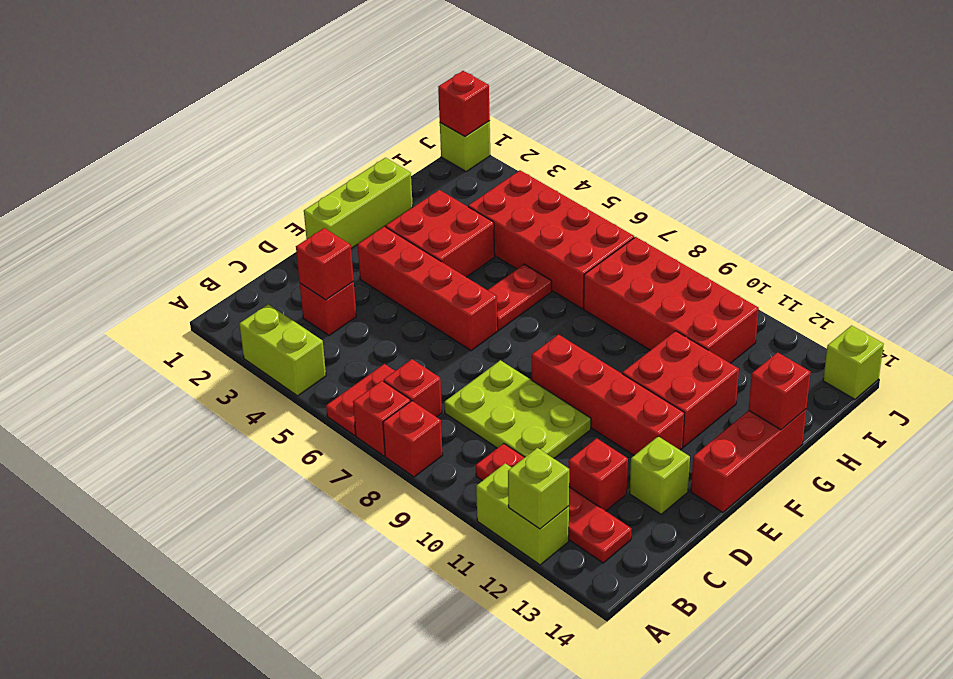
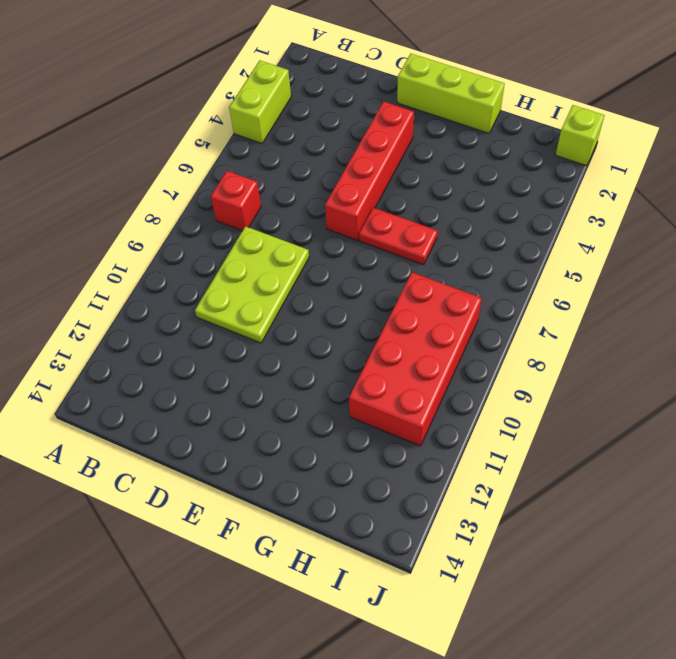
none -> red plate A6:B6 level 1
none -> red brick A7 level 1
none -> red brick A8 level 1

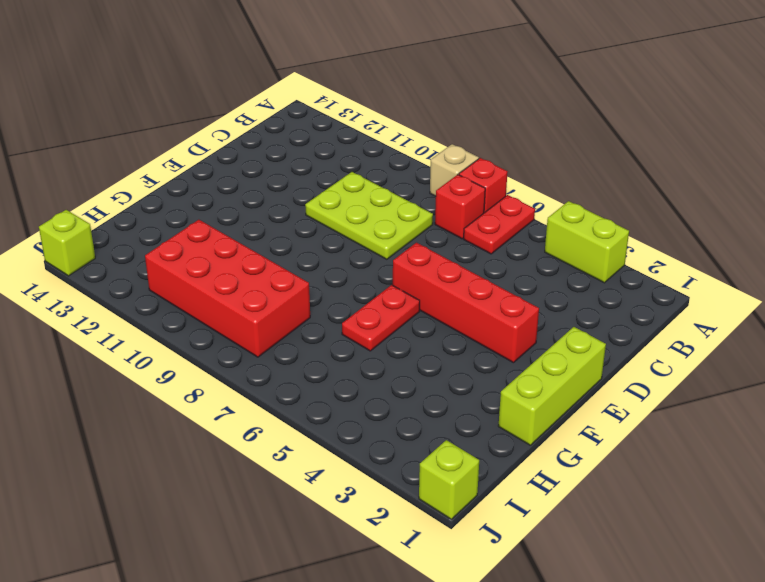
tan brick A8 level 1 -> red brick A8 level 1
none -> lime brick A11:A12 level 1
none -> red plate B10:B13 level 1
none -> red brick C3 level 1

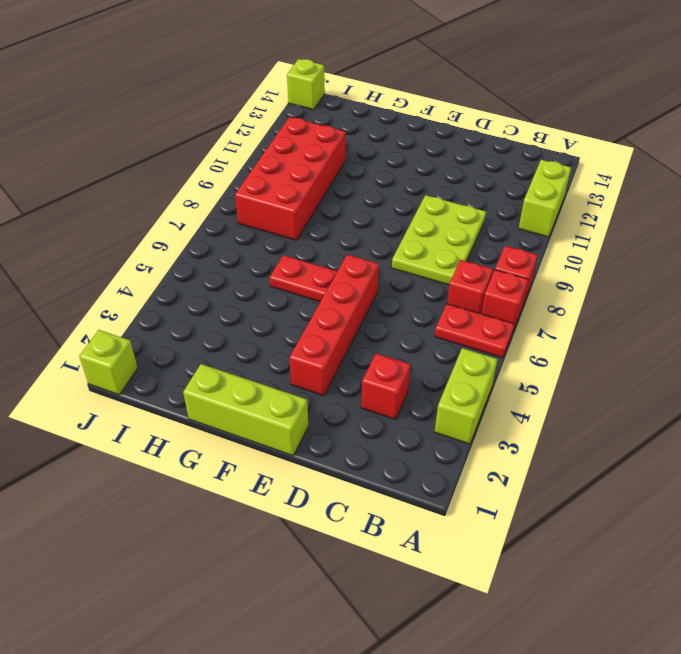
none -> red plate B10:B13 level 1
none -> red brick C12 level 1
none -> lime brick D13 level 1

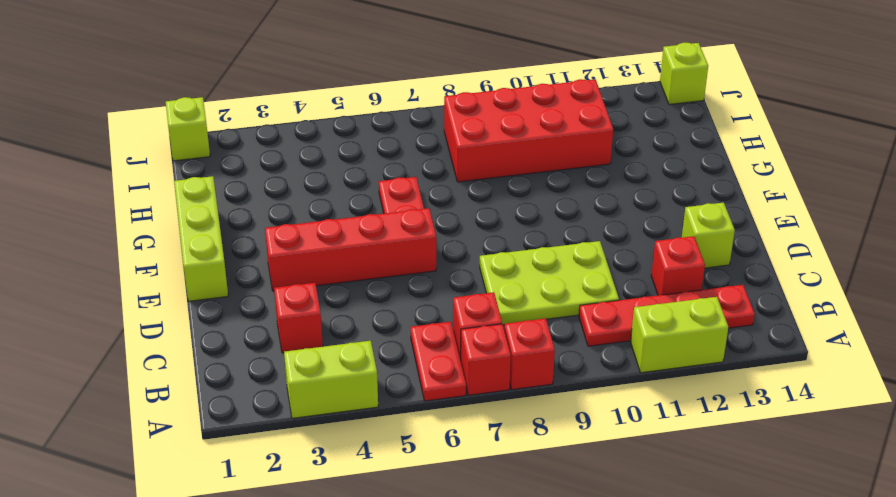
none -> red brick E9:E12 level 1
none -> red brick E14:G14 level 1
none -> red brick F3:G4 level 1

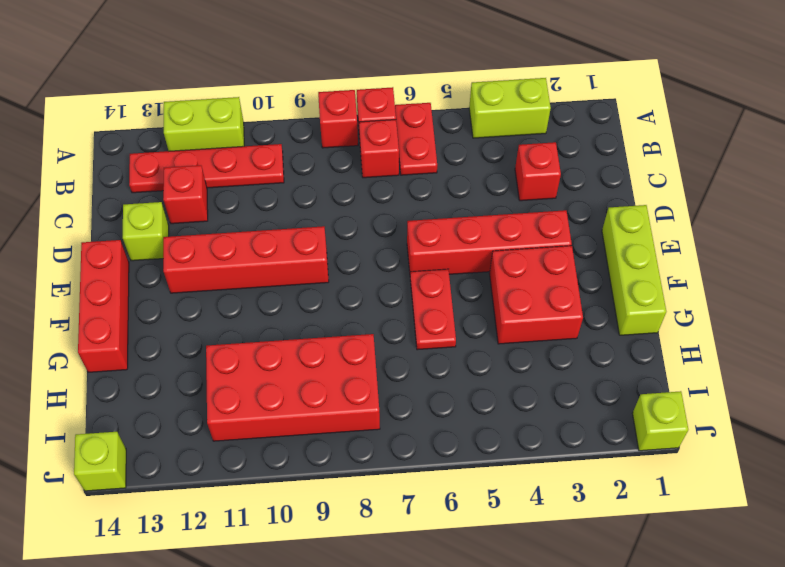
none -> lime plate C8:D10 level 1
none -> red brick F11:G12 level 1
none -> red brick H4:I7 level 1

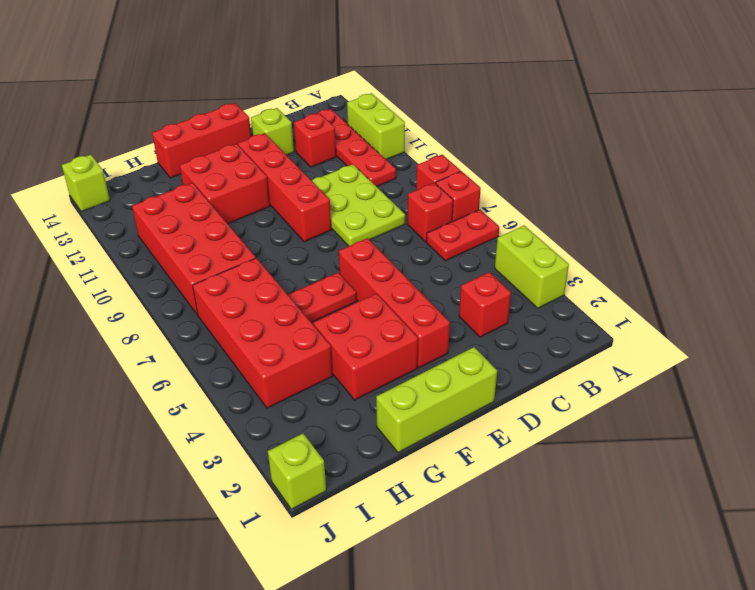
none -> lime brick A12 level 2
none -> red brick C3 level 2
none -> red brick G14 level 2

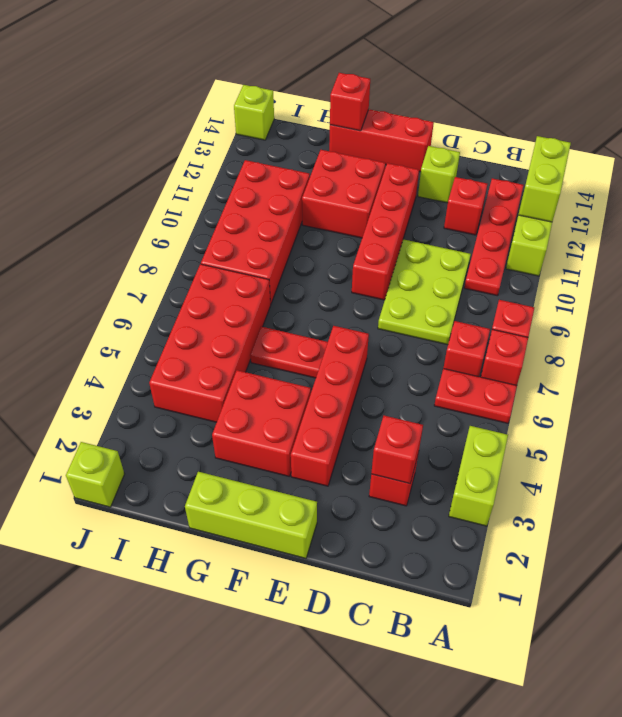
lime brick A12:A13 level 2 -> lime brick A12 level 2
none -> red brick J1 level 2

